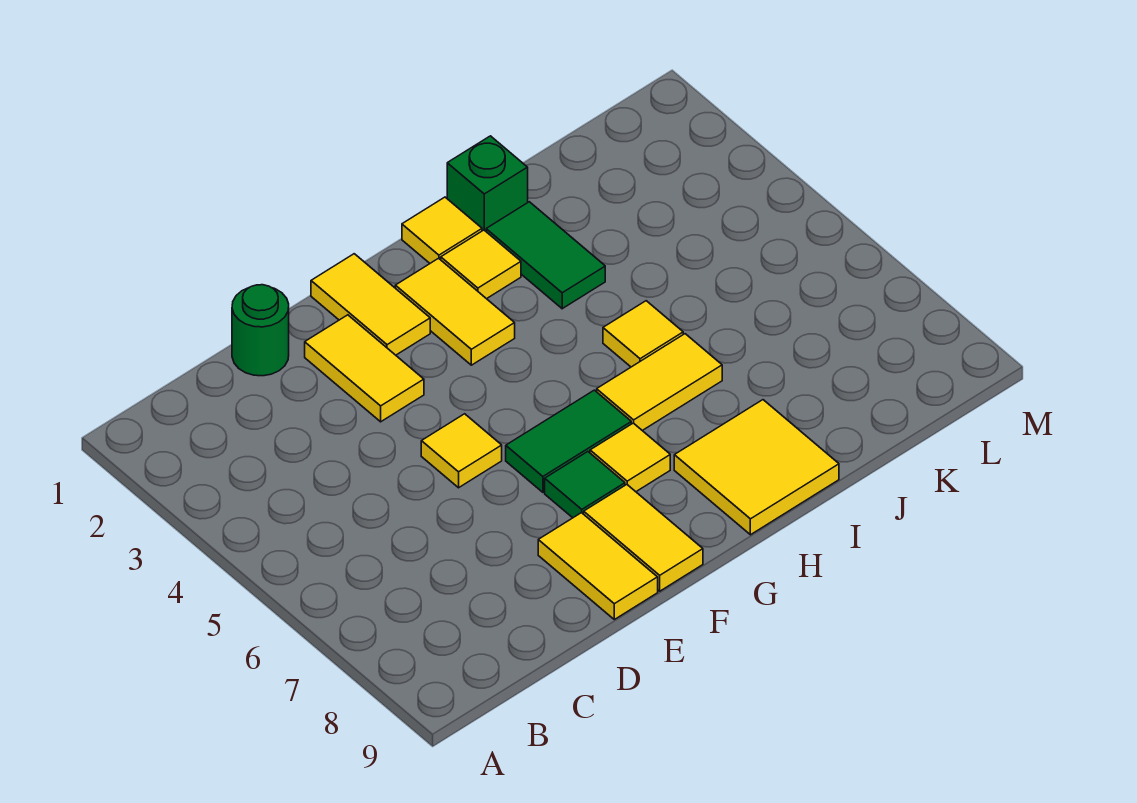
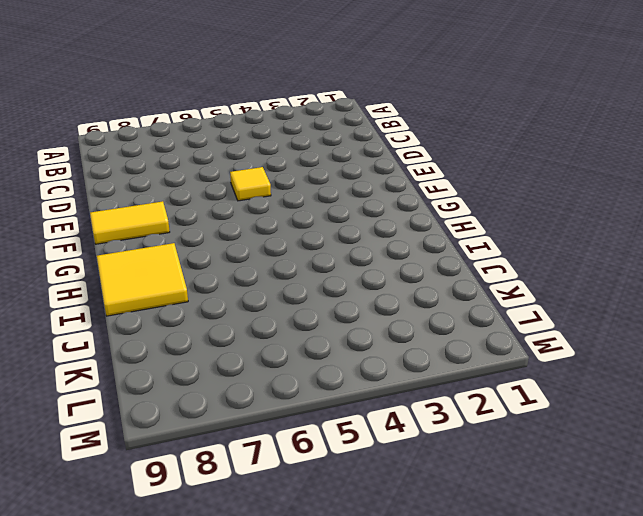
none -> green round brick D1 level 1
none -> yellow tile E2:E3 level 1
none -> yellow tile E8:E9 level 1

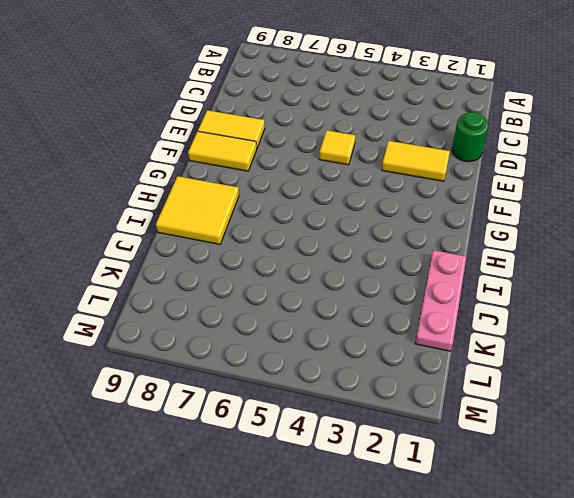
pink plate I1:K1 level 1 -> green brick I1 level 1
none -> yellow tile F1:F2 level 1
none -> green tile F6:G6 level 1
none -> green tile F7 level 1

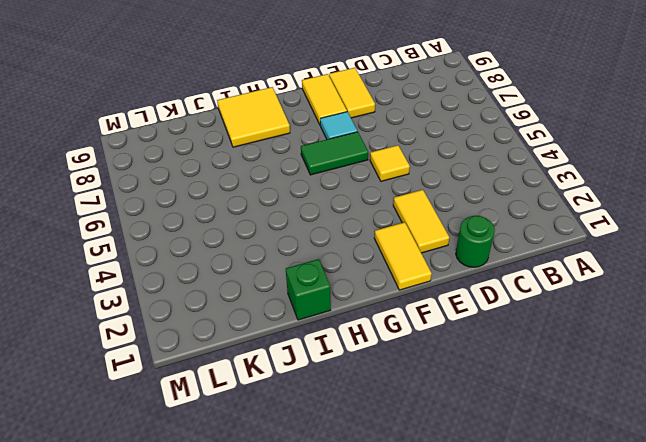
cyan tile F7 level 1 -> green tile F7 level 1
none -> yellow tile G2:G3 level 1
none -> yellow tile G7 level 1
none -> yellow tile H1 level 1

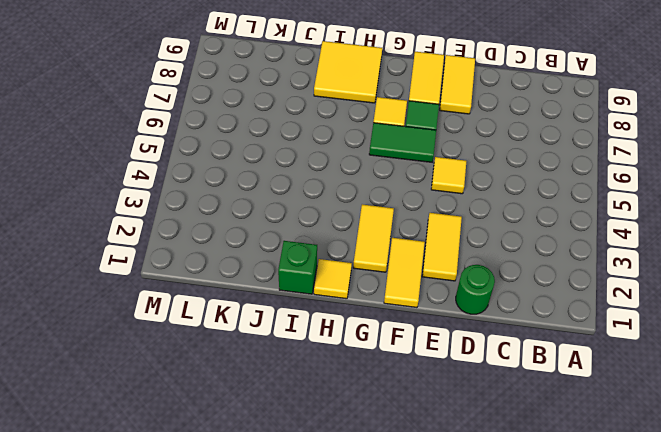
none -> yellow tile H2 level 1
none -> yellow tile H6:I6 level 1
none -> green tile I2:I3 level 1

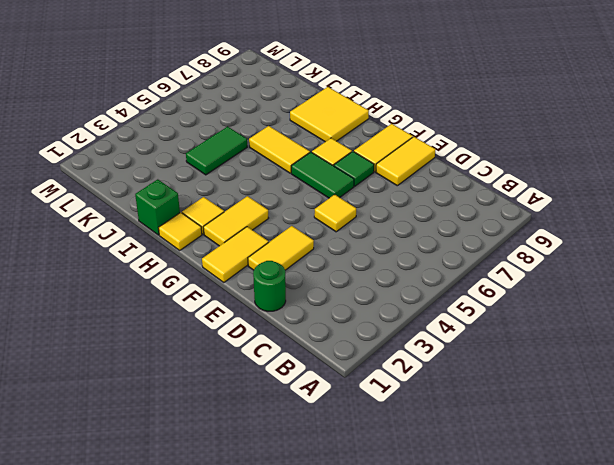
green tile J4:J5 level 1 -> green tile I2:I3 level 1
none -> yellow tile I5 level 1

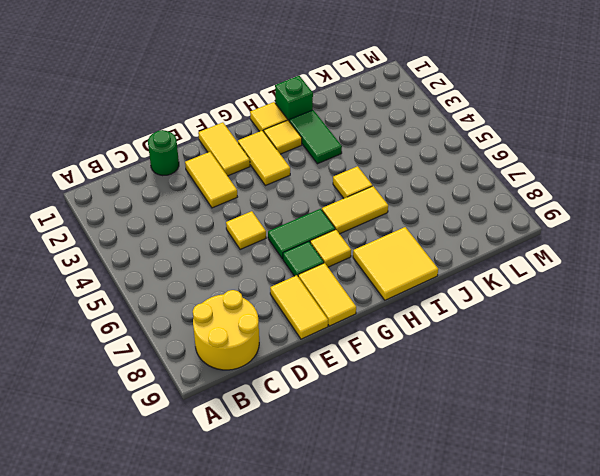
yellow round brick B8:C9 level 1 -> none

